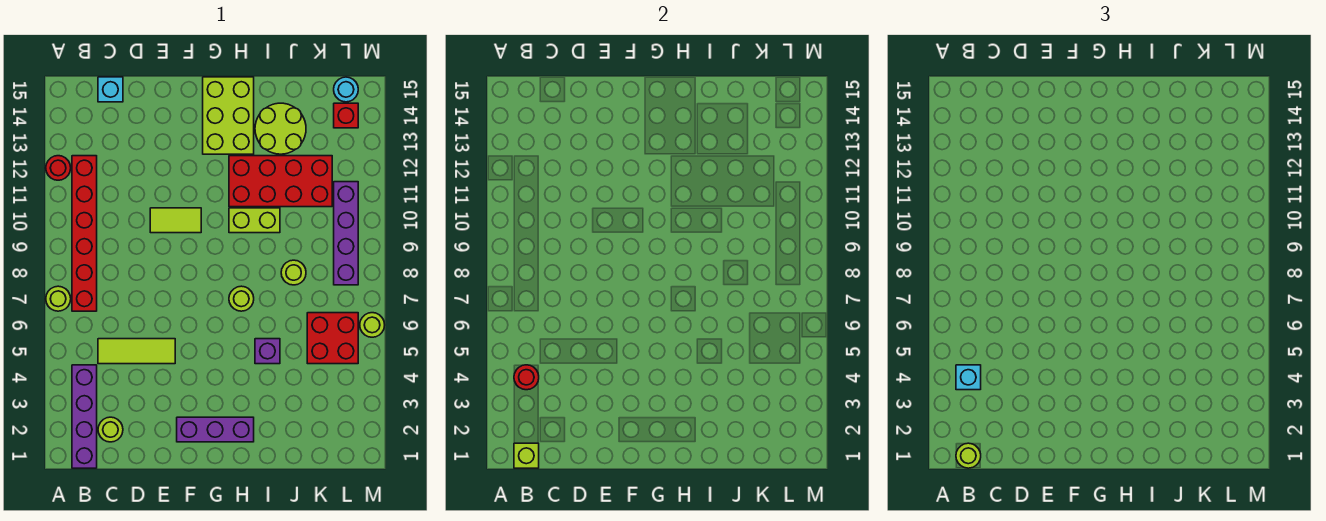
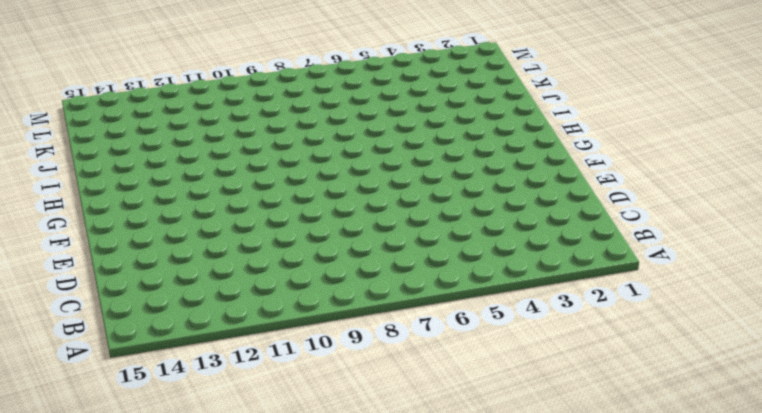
none -> lime round brick A7 level 1
none -> red round brick A12 level 1
none -> purple brick B1:B4 level 1

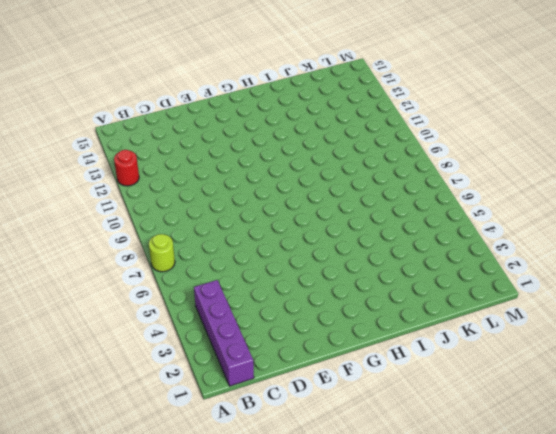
none -> red brick B7:B12 level 1
none -> lime round brick C2 level 1
none -> lime tile C5:E5 level 1

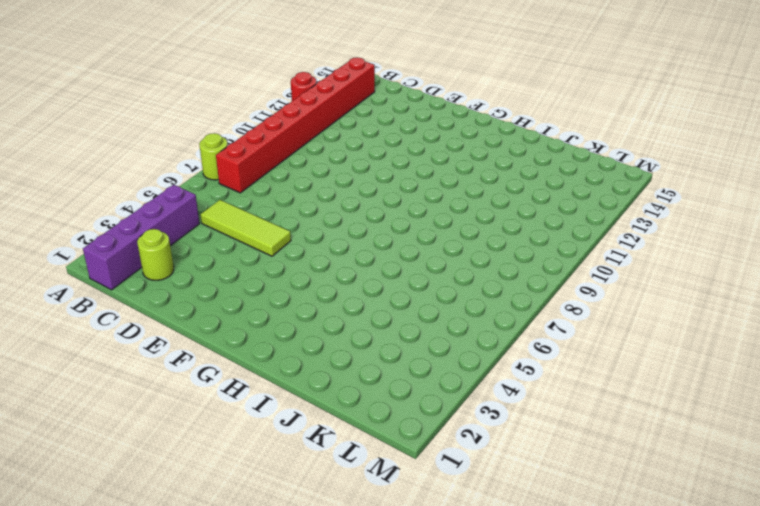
red brick B7:B14 level 1 -> red brick B7:B12 level 1
none -> cyan brick C15 level 1
none -> lime tile E10:F10 level 1
none -> purple brick F2:H2 level 1

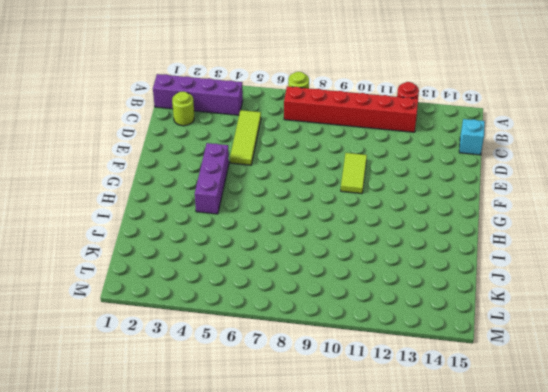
purple brick F4:H4 level 1 -> purple brick F2:H2 level 1
none -> lime brick G13:H15 level 1
none -> lime round brick H7 level 1
none -> lime brick H10:I10 level 1

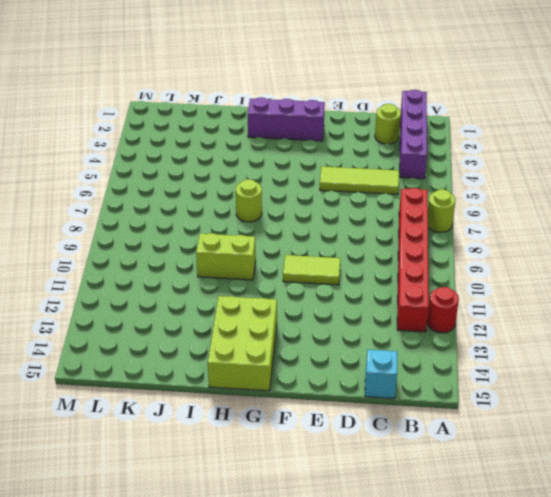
none -> red brick H11:K12 level 1
none -> purple brick I5 level 1
none -> lime round brick I13:J14 level 1

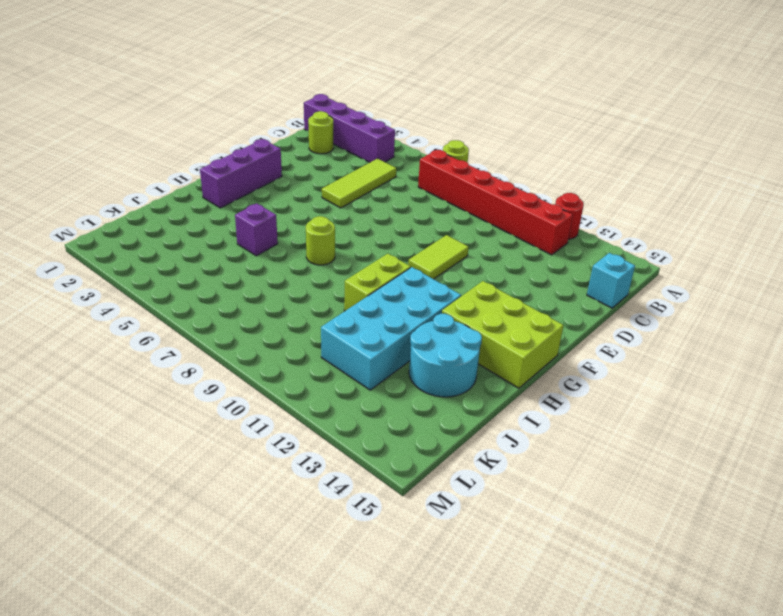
cyan brick H11:K12 level 1 -> red brick H11:K12 level 1
cyan round brick I13:J14 level 1 -> lime round brick I13:J14 level 1
none -> lime round brick J8 level 1
none -> red brick K5:L6 level 1
none -> purple brick L8:L11 level 1

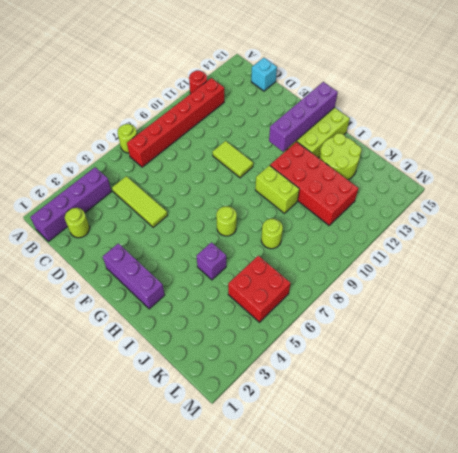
purple brick G12:G15 level 2 -> purple brick L8:L11 level 1
none -> red brick L14 level 1
none -> cyan round brick L15 level 1
none -> lime round brick M6 level 1

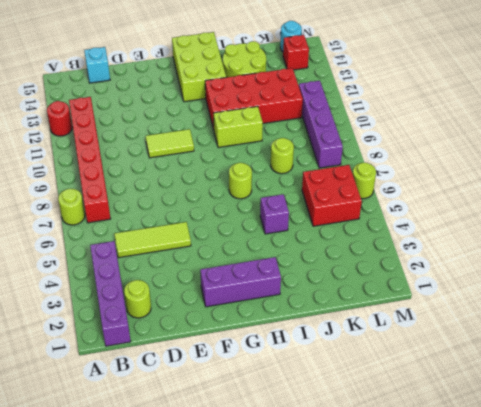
none -> lime brick B1 level 2
none -> red round brick B4 level 2
none -> lime round brick B1 level 3

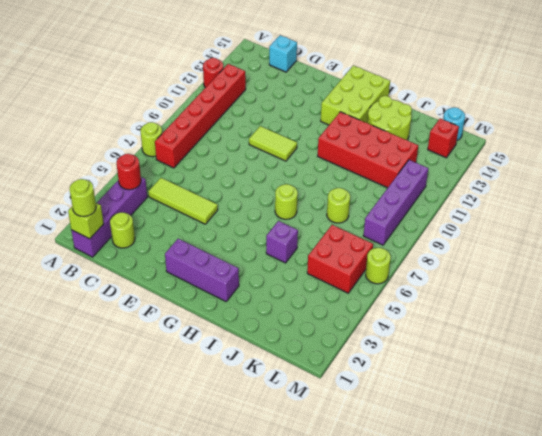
none -> lime brick H10:I10 level 1
none -> cyan brick B4 level 3

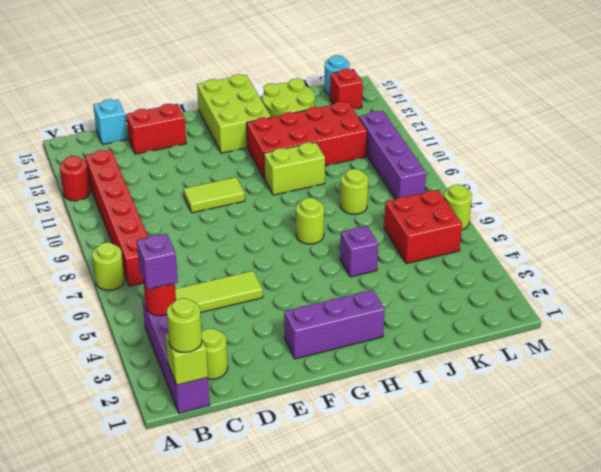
purple brick B4 level 3 -> cyan brick B4 level 3
red brick D14:E14 level 1 -> none

